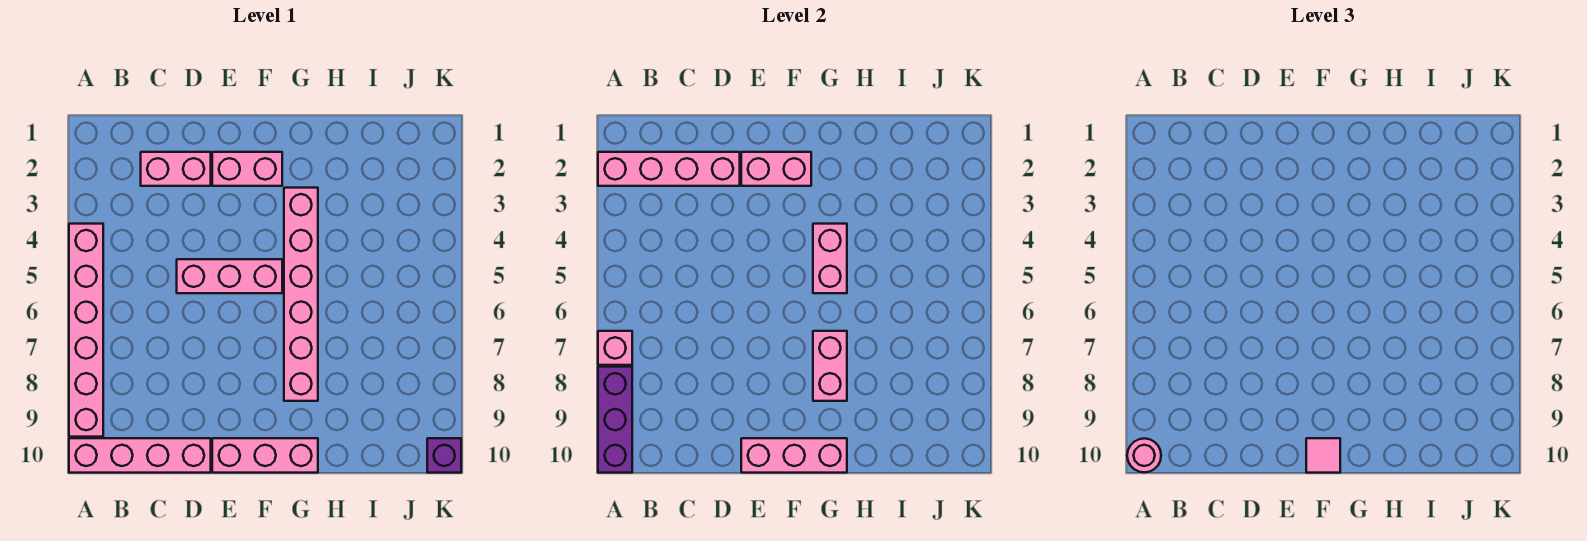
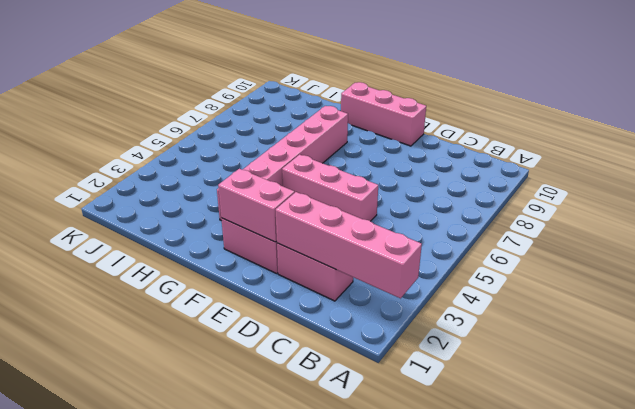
none -> pink brick A4:A9 level 1
none -> pink brick A10:D10 level 1
none -> purple brick K10 level 1

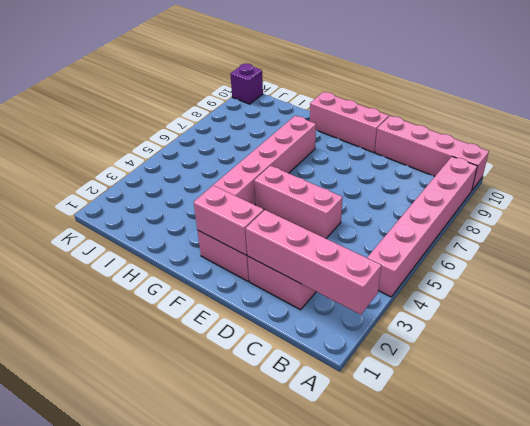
none -> pink brick A7 level 2
none -> purple brick A8:A10 level 2
none -> pink brick E10:G10 level 2

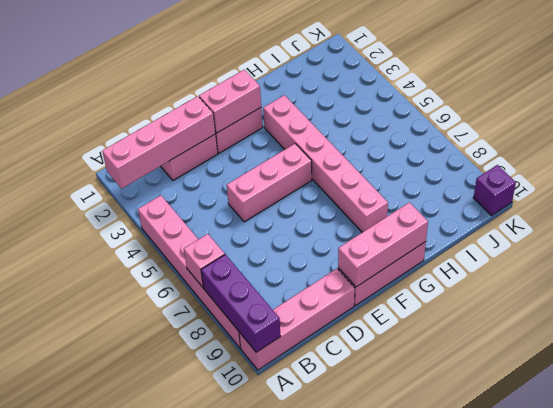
none -> pink brick G4:G5 level 2
none -> pink brick G7:G8 level 2
none -> pink round brick A10 level 3

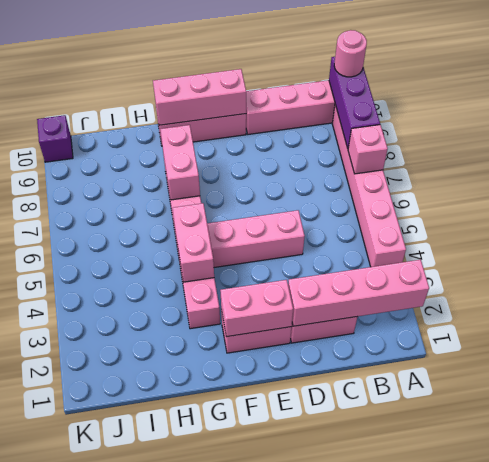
none -> pink tile F10 level 3

